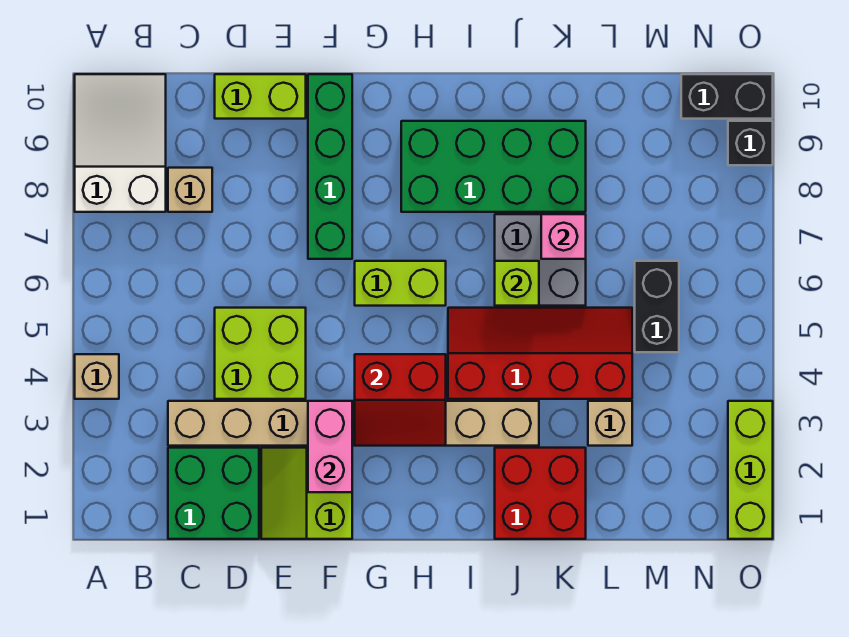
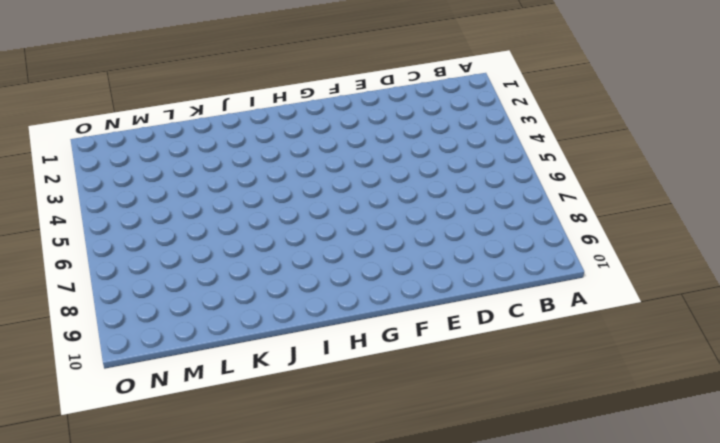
none -> tan brick A4 level 1
none -> white slope A8:B10 level 1 top 8
none -> green brick C1:D2 level 1

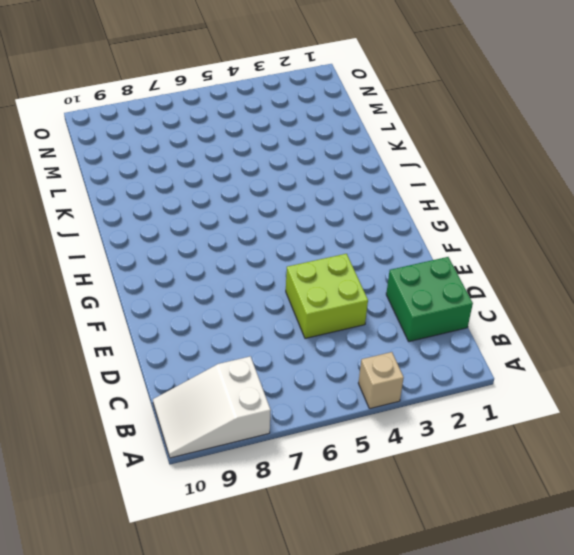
none -> tan brick C3:J3 level 1
none -> tan brick C8 level 1
none -> lime brick D10:E10 level 1

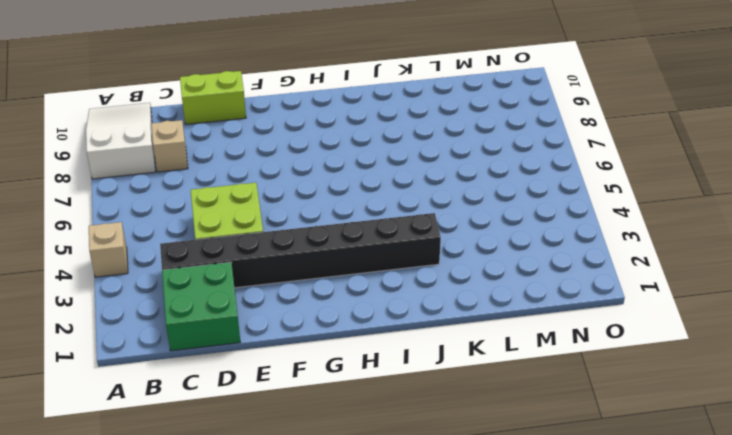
black brick C3:J3 level 1 -> tan brick C3:J3 level 1
none -> lime slope E1:F2 level 1 top F
none -> green brick F7:F10 level 1
none -> lime brick G6:H6 level 1

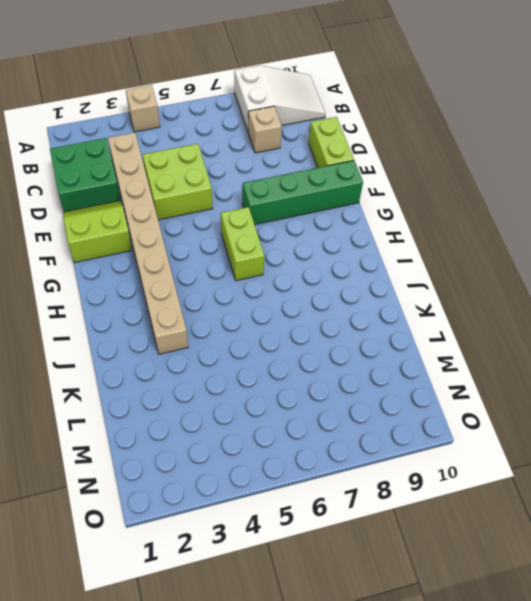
none -> green brick H8:K9 level 1
none -> red slope I4:L5 level 1 top 4
none -> red brick J1:K2 level 1

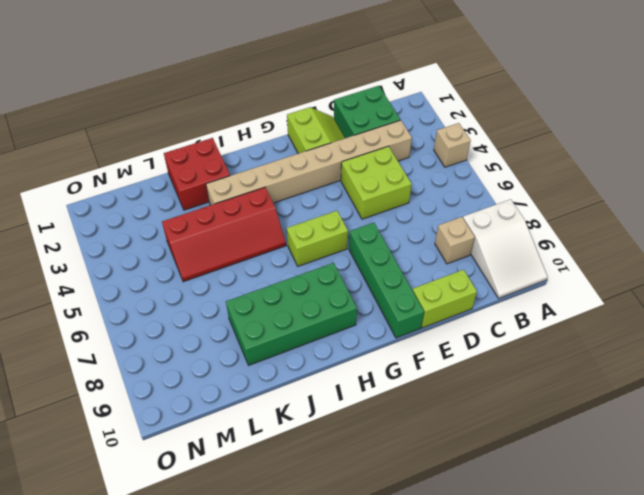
none -> grey brick J6:K7 level 1
none -> tan brick L3 level 1
none -> black brick M5:M6 level 1

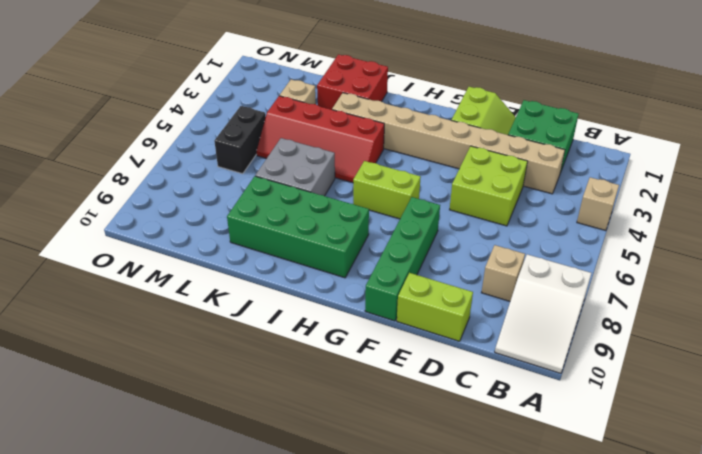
none -> black brick N10:O10 level 1
none -> lime brick O1:O3 level 1
none -> black brick O9 level 1

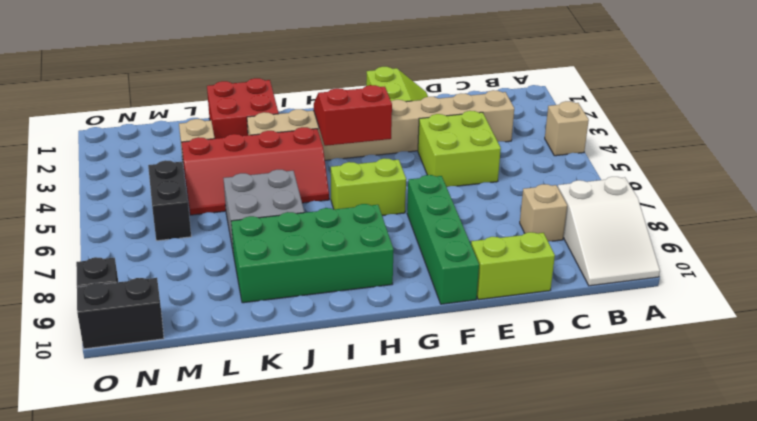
none -> green brick C1:D2 level 1
none -> lime brick O1:O3 level 1
none -> pink brick F2:F3 level 2

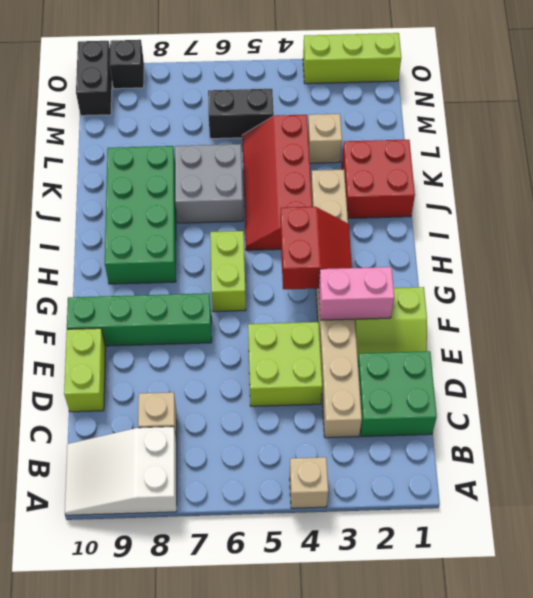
none -> lime brick J6 level 2
none -> pink brick K7 level 2

